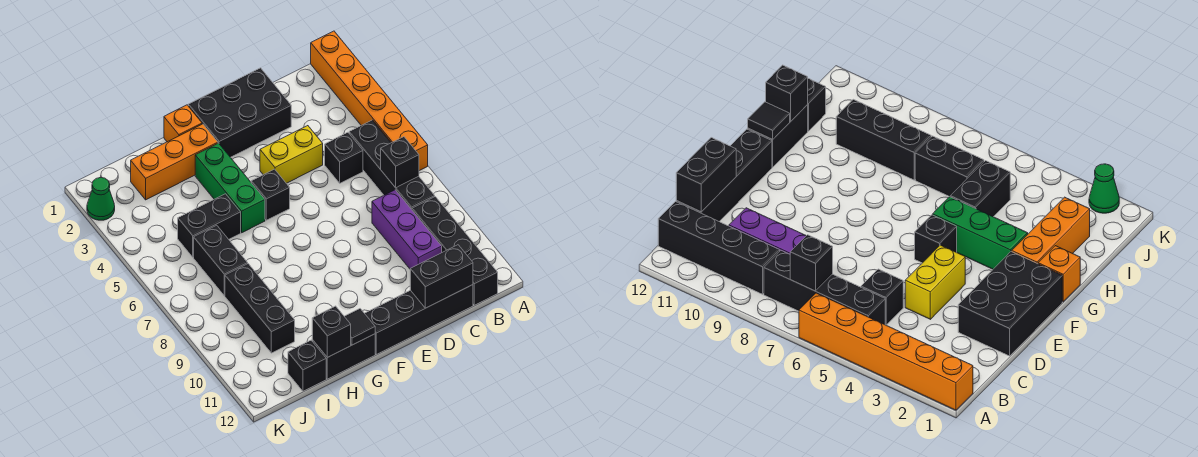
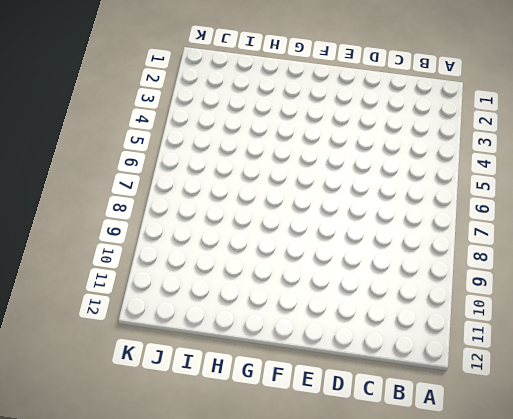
none -> orange brick A1:A6 level 1
none -> black brick B5:B8 level 1
none -> black brick B9:B12 level 1

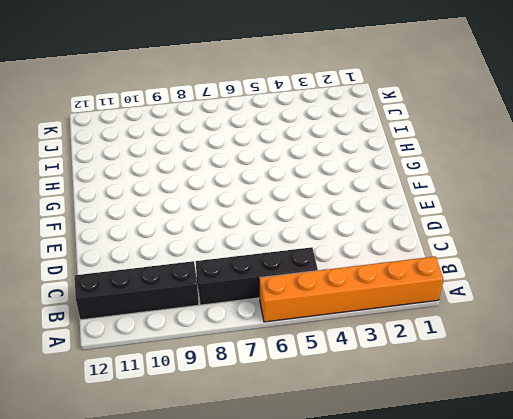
none -> black brick C5 level 1
none -> purple brick C8:C10 level 1
none -> black brick C12:F12 level 1

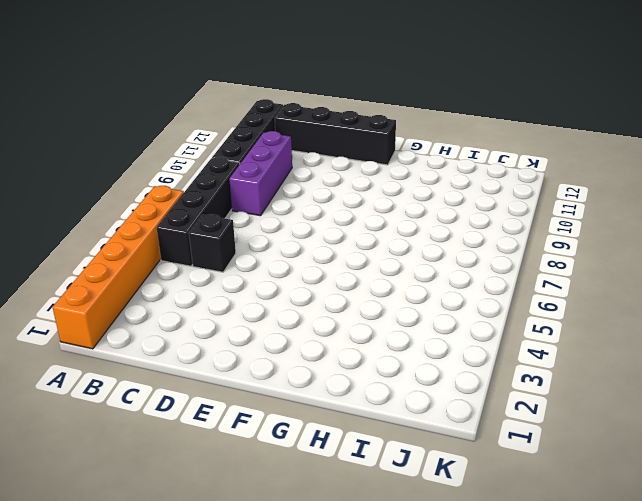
none -> black brick D1:F2 level 1
none -> yellow brick D4:E4 level 1
none -> black brick F5 level 1

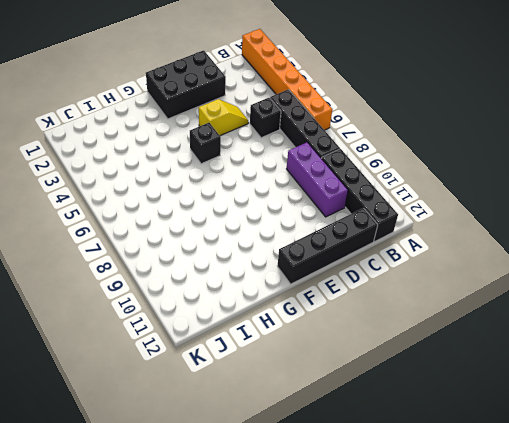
yellow slope D4:E4 level 1 top E -> yellow brick D4:E4 level 1
none -> orange brick G1 level 1
none -> orange brick G2:I2 level 1
none -> green brick G3:G5 level 1

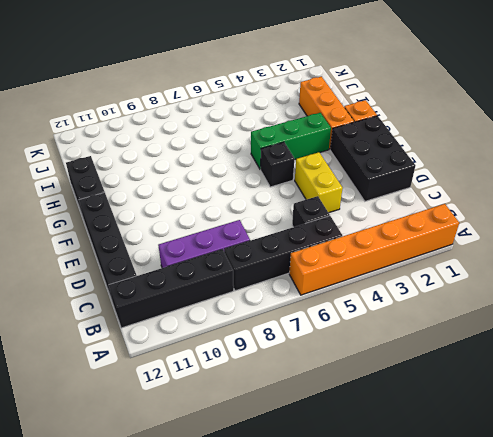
none -> black brick H5:I5 level 1
none -> black brick I6:I7 level 1
none -> black brick I8:I10 level 1

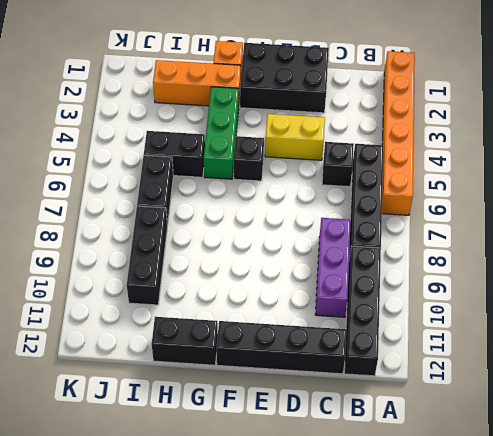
none -> black brick I12 level 1
none -> green cone K2 level 1
none -> black brick B7 level 2

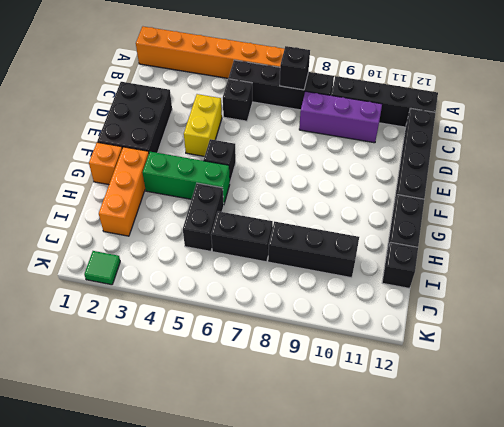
green tile K2 level 1 -> green cone K2 level 1
none -> black brick C12:D12 level 2
none -> black tile G12 level 2
none -> black brick H12 level 2

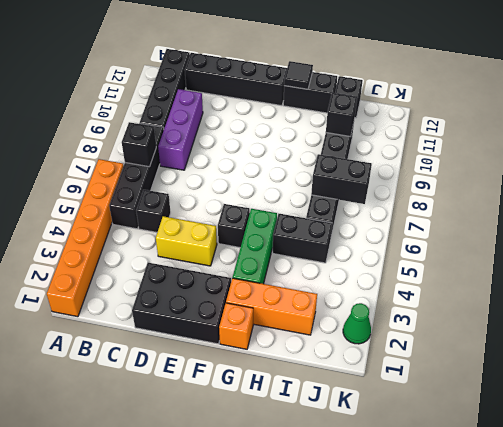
black brick I7:J7 level 2 -> black brick C12:D12 level 2
black brick I10 level 2 -> black brick H12 level 2

